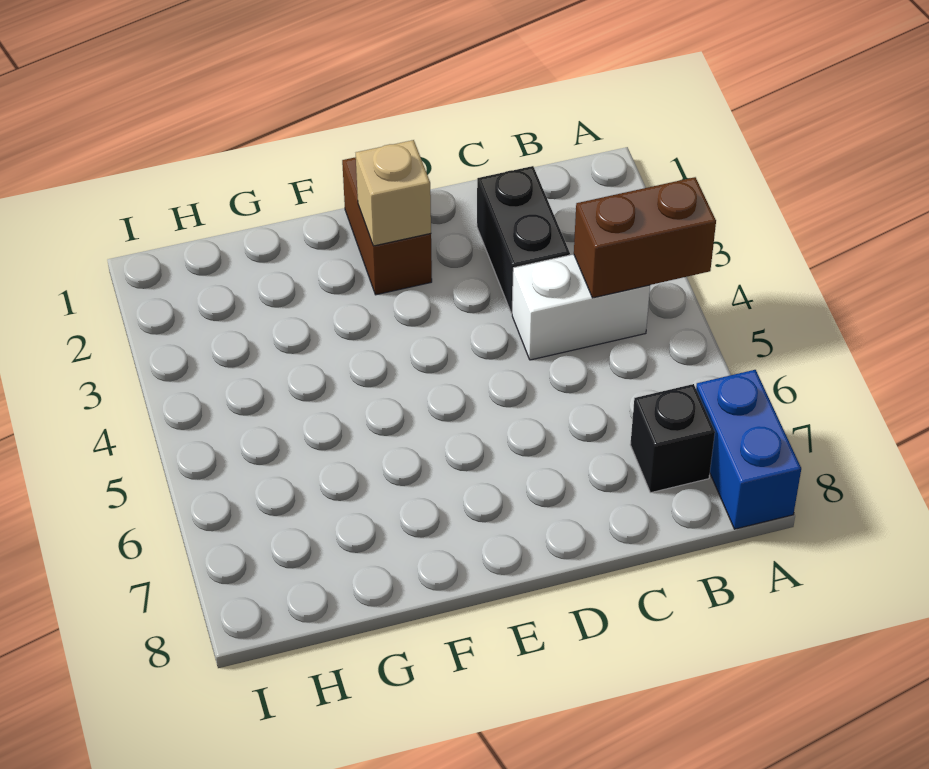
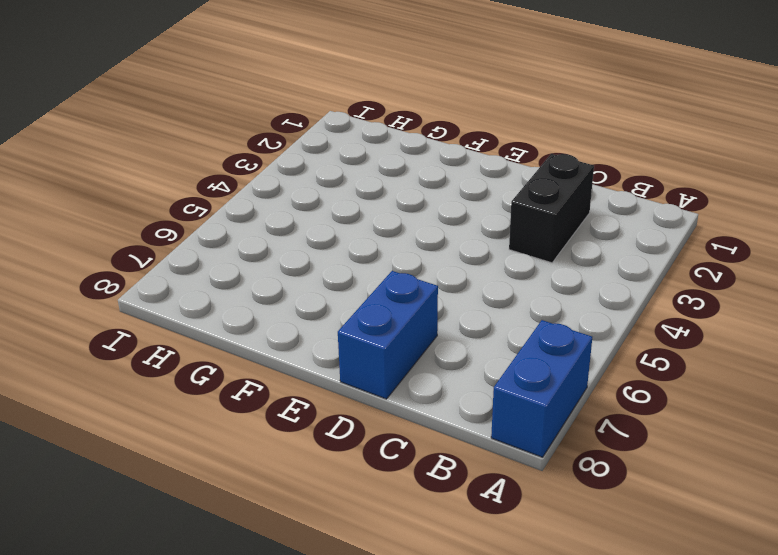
blue brick D7:D8 level 1 -> none
none -> white brick B4:C4 level 1
none -> black brick B7 level 1

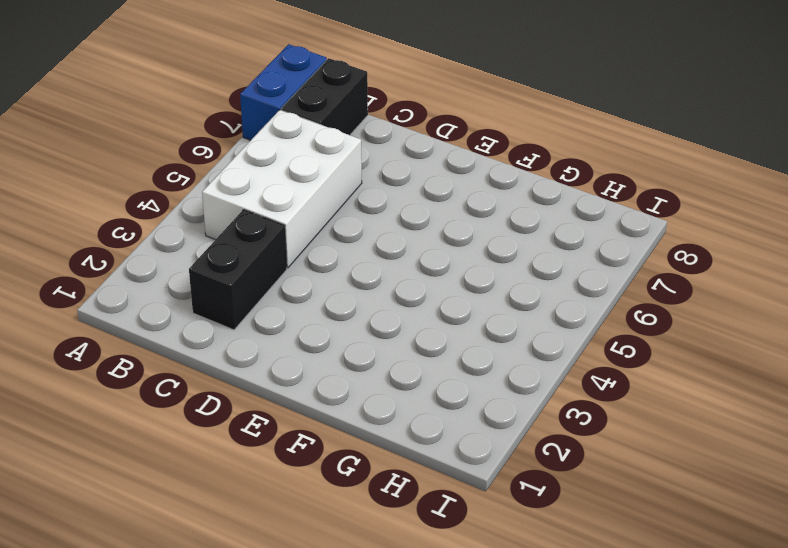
white brick B4:C6 level 1 -> white brick B4:C4 level 1
black brick B7:B8 level 1 -> black brick B7 level 1
none -> brown brick E1:E2 level 1
none -> brown brick A4:B4 level 2

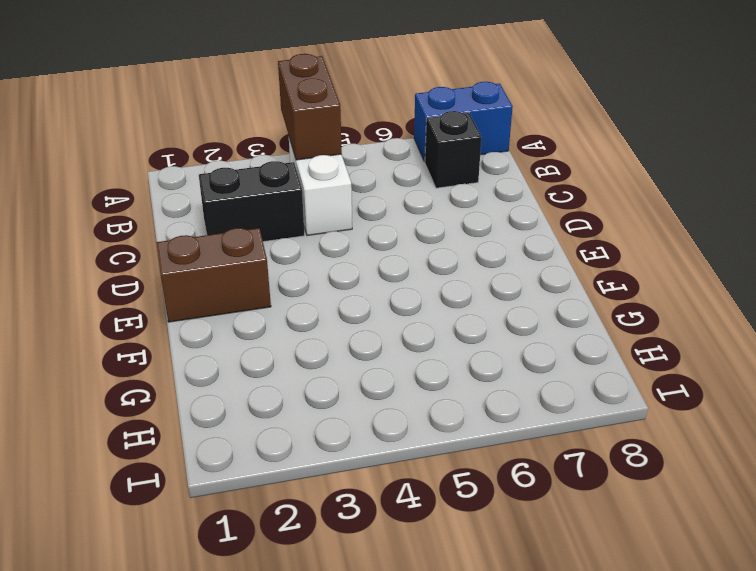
none -> tan brick E2 level 2

